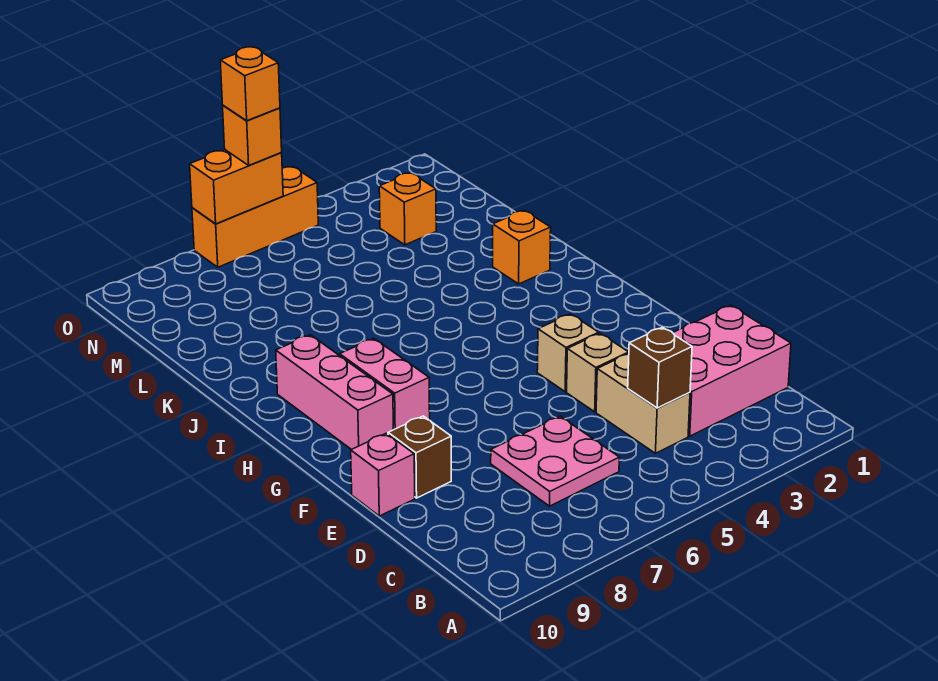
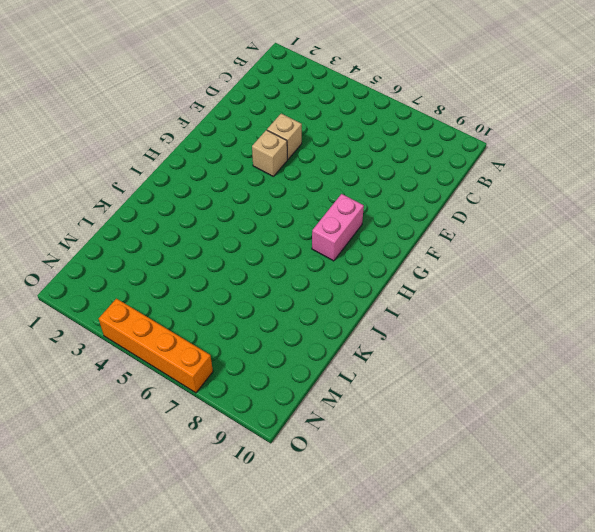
orange brick O4:O7 level 1 -> orange brick O5:O7 level 1
none -> pink brick C1:D3 level 1
none -> tan brick C4:D4 level 1
none -> pink plate C6:D7 level 1

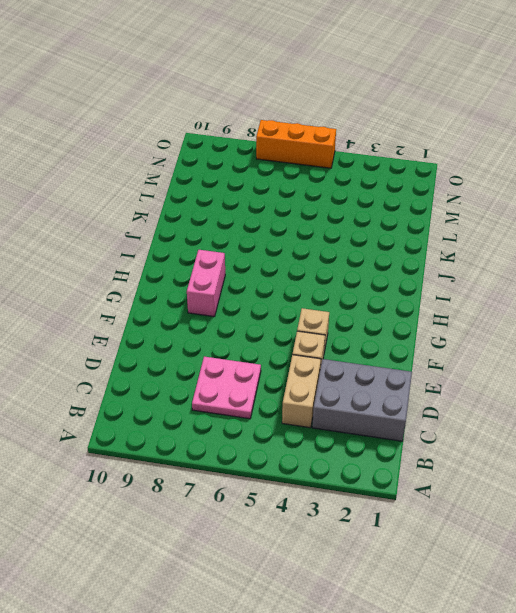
grey brick C1:D3 level 1 -> pink brick C1:D3 level 1
none -> brown brick E9 level 1
none -> pink brick E10 level 1
none -> pink brick G9:I9 level 1

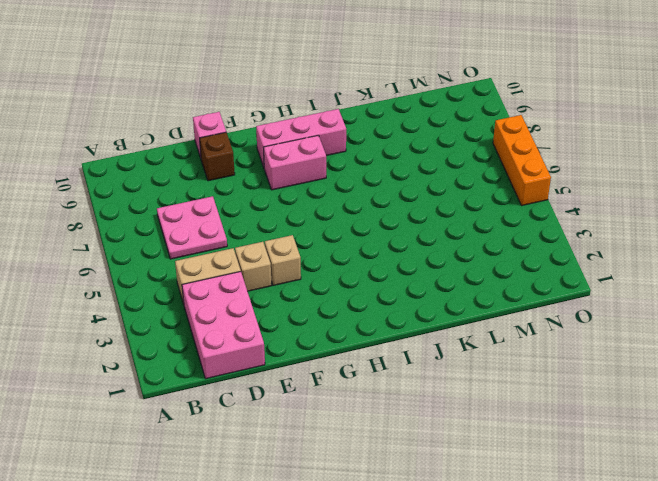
none -> orange brick J2 level 1
none -> orange brick M3 level 1
none -> brown brick C4 level 2

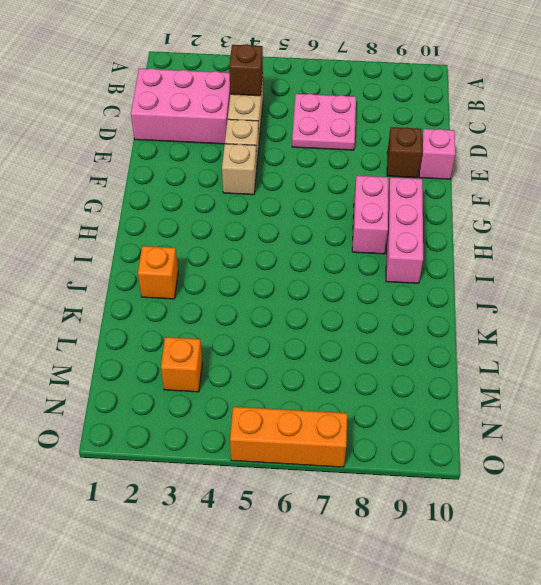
none -> orange brick O6:O7 level 2
none -> orange brick O6 level 3
none -> orange brick O6 level 4

